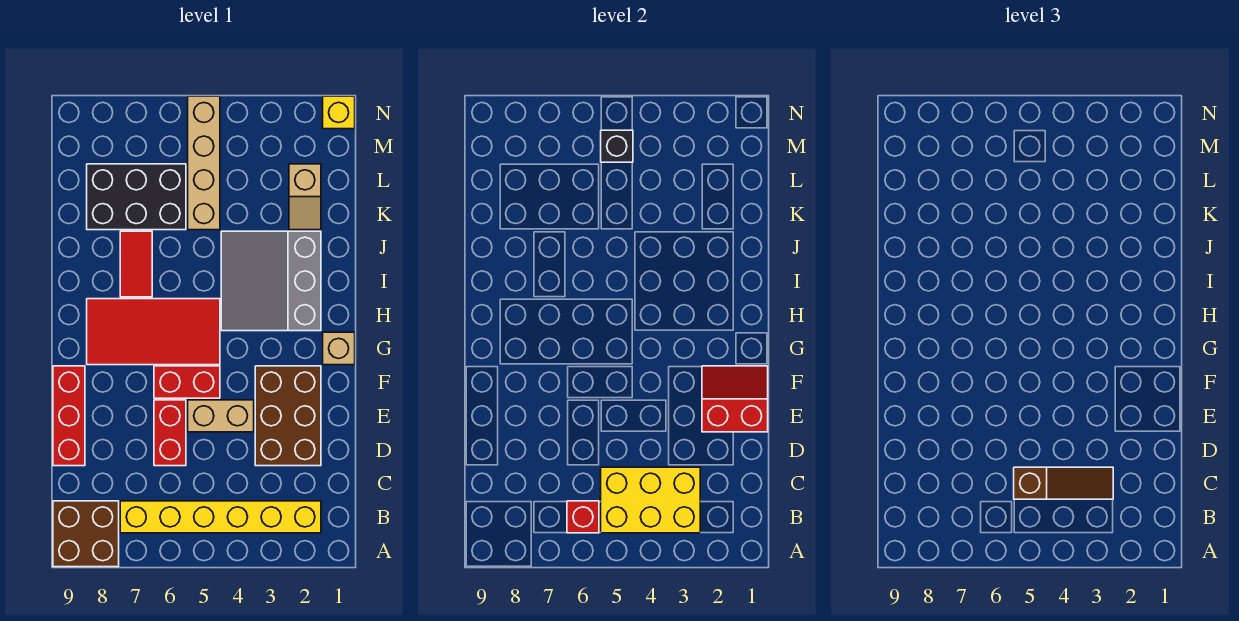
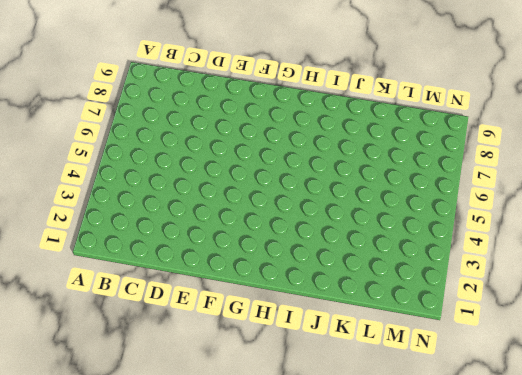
none -> brown brick A8:B9 level 1
none -> yellow brick B2:B7 level 1
none -> brown brick D2:F3 level 1

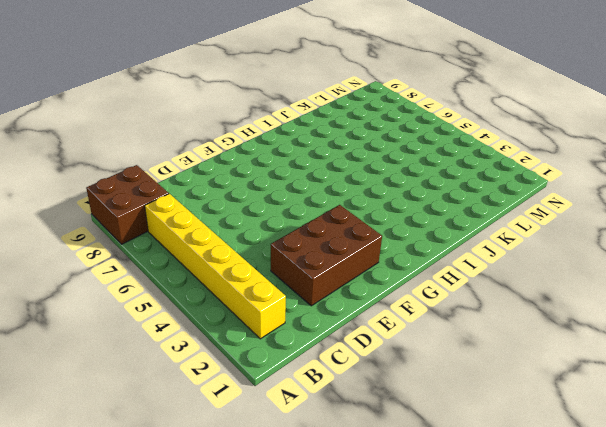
none -> red brick D6:E6 level 1
none -> red brick D9:F9 level 1
none -> tan brick E4:E5 level 1

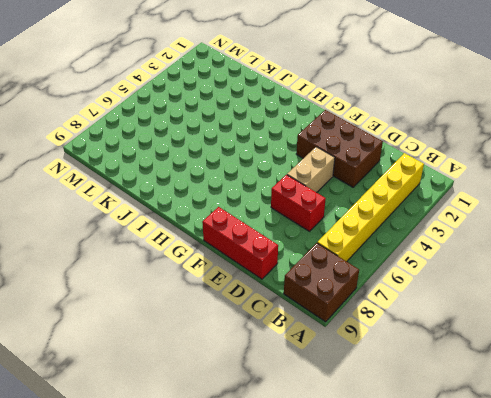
none -> red brick F5:F6 level 1
none -> tan brick G1 level 1
none -> red tile G5:H8 level 1

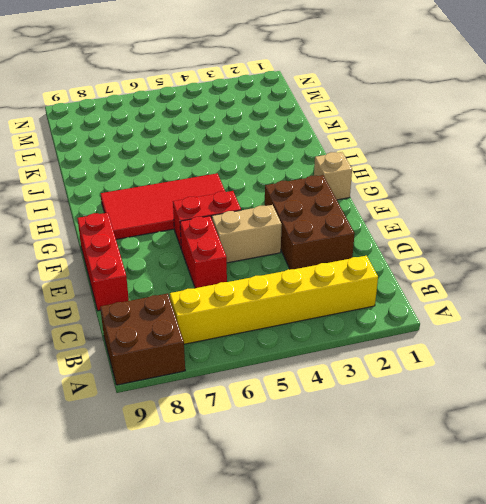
none -> grey slope H2:J4 level 1 top 2
none -> red tile I7:J7 level 1
none -> tan slope K2:L2 level 1 top L

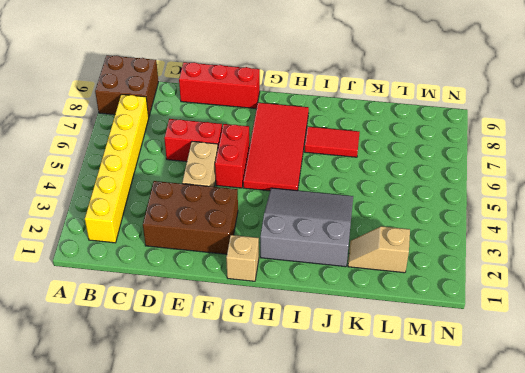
none -> tan brick K5:N5 level 1
none -> black brick K6:L8 level 1
none -> yellow brick N1 level 1

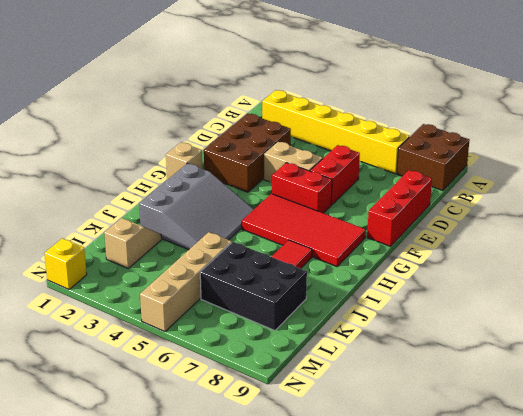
none -> yellow brick B3:C5 level 2
none -> red brick B6 level 2
none -> red slope E1:F2 level 2 top E

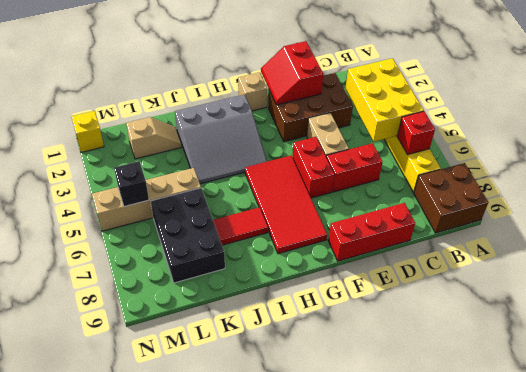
none -> brown slope C3:C5 level 3 top 5

